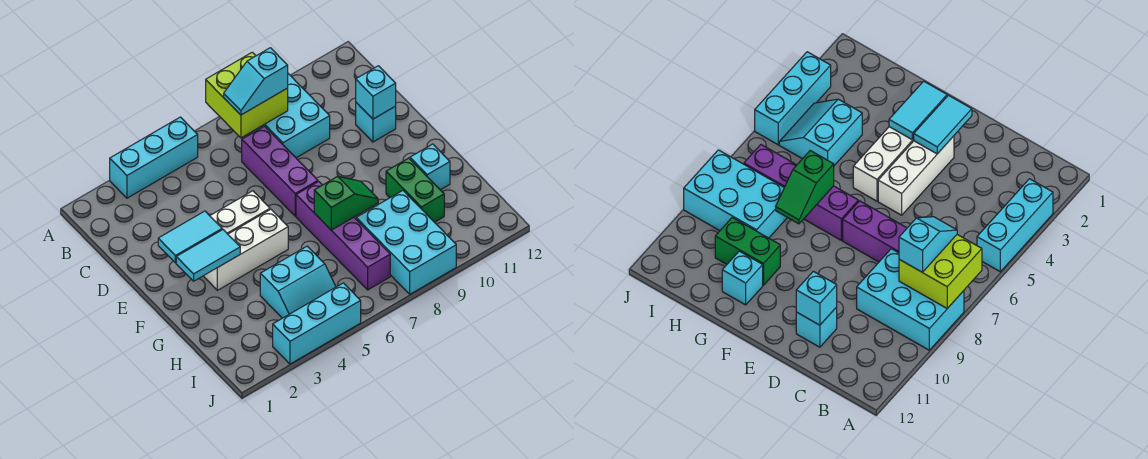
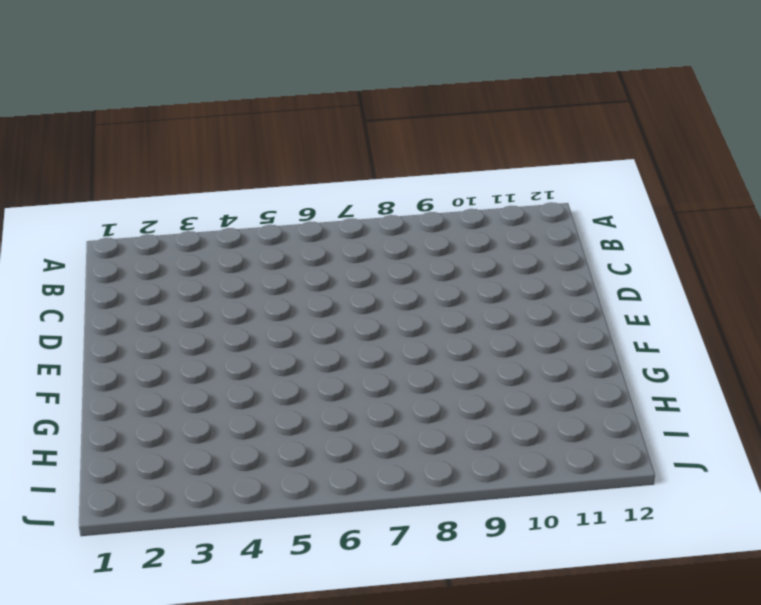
none -> cyan brick A3:A5 level 1
none -> cyan brick A8:C9 level 1
none -> purple brick C7:E7 level 1

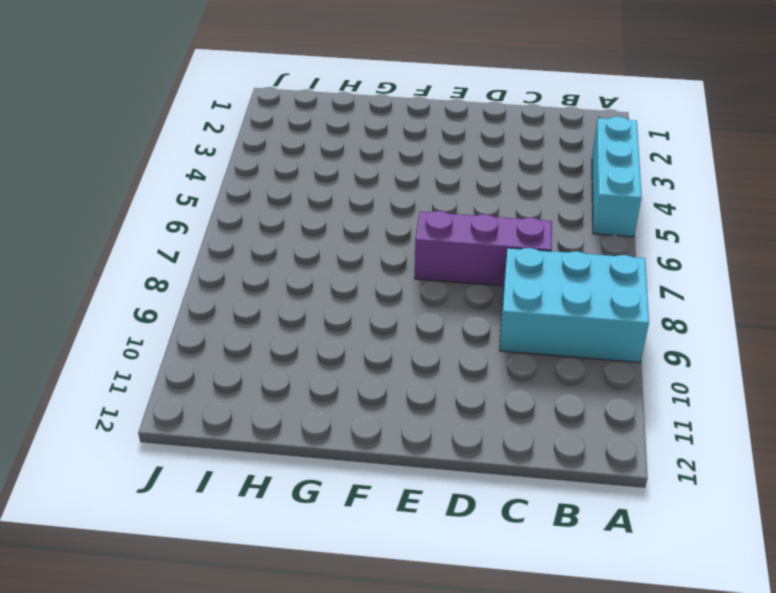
none -> cyan brick D11 level 1
none -> white brick E3:E5 level 1
none -> white brick F3:F5 level 1

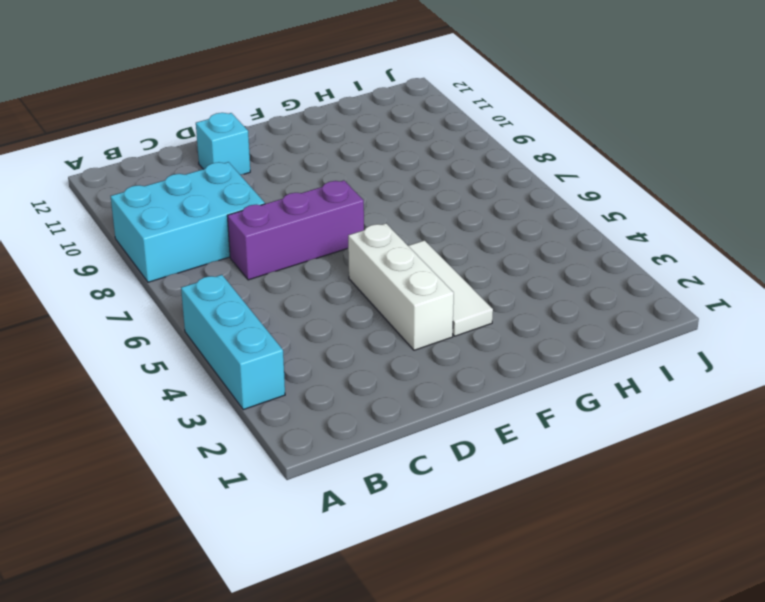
white tile F3:F5 level 1 -> white brick F3:F5 level 1
none -> purple brick F7:I7 level 1
none -> green brick G10:H10 level 1
none -> cyan brick G11 level 1

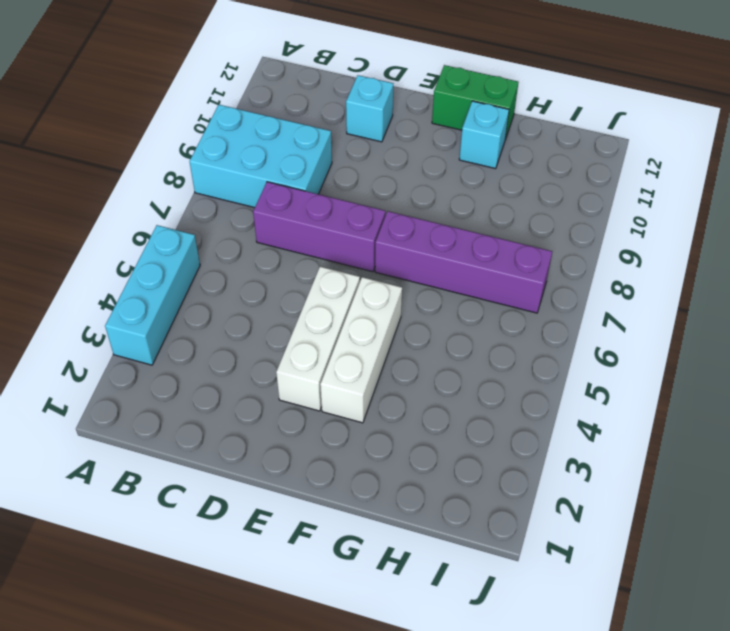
green brick F12:G12 level 1 -> green brick G10:H10 level 1
none -> cyan slope H4:I5 level 1 top H
none -> cyan brick H8:J9 level 1
none -> cyan brick J3:J5 level 1

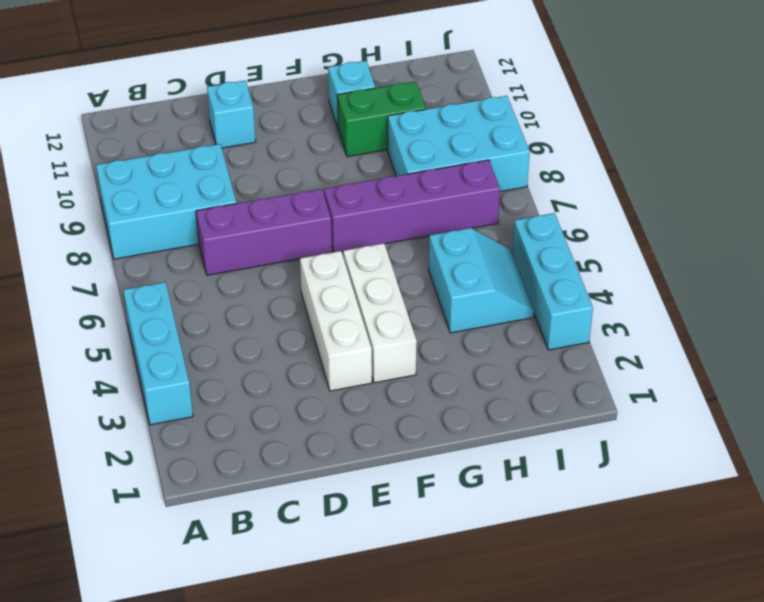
none -> lime brick A7:B8 level 2
none -> cyan brick D11 level 2
none -> cyan tile E2:E3 level 2

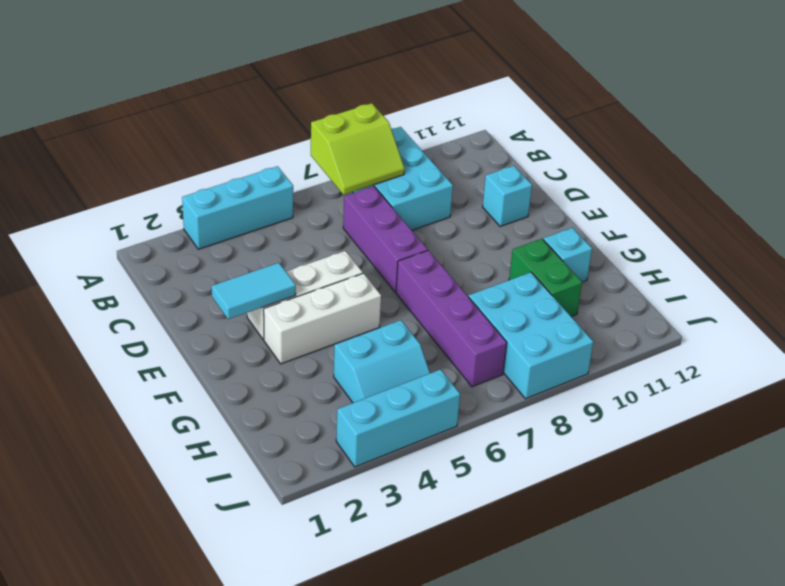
lime slope A7:B8 level 2 top A -> lime brick A7:B8 level 2
none -> cyan brick D11 level 2
none -> cyan tile F2:F3 level 2
none -> green slope G7:G8 level 2 top 7

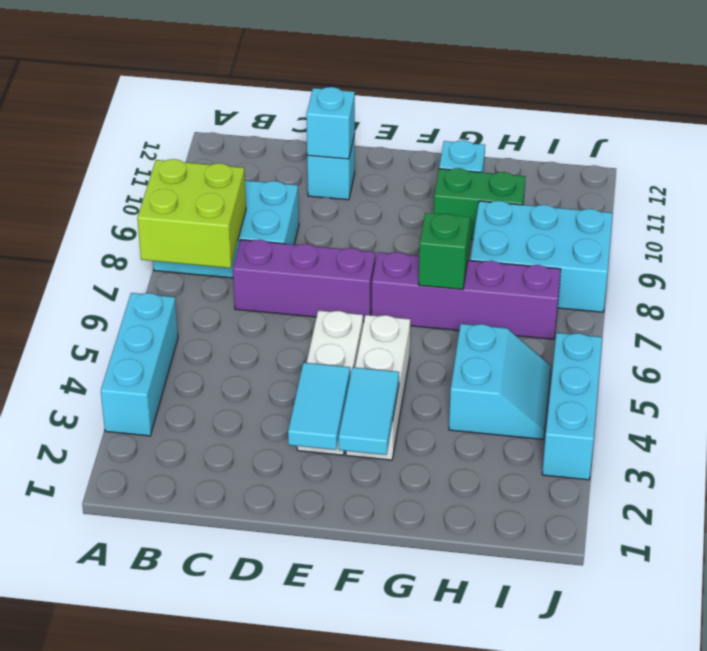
none -> cyan slope B7:B8 level 3 top 8

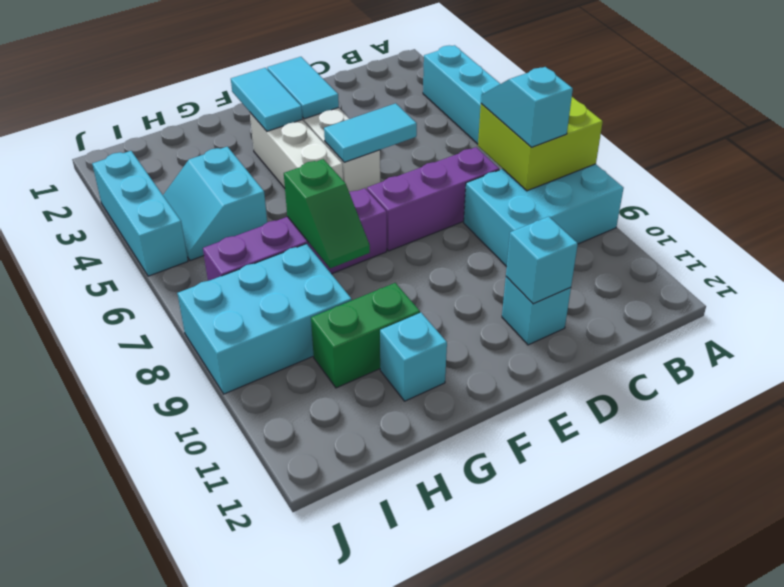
cyan tile D5:E5 level 2 -> none

